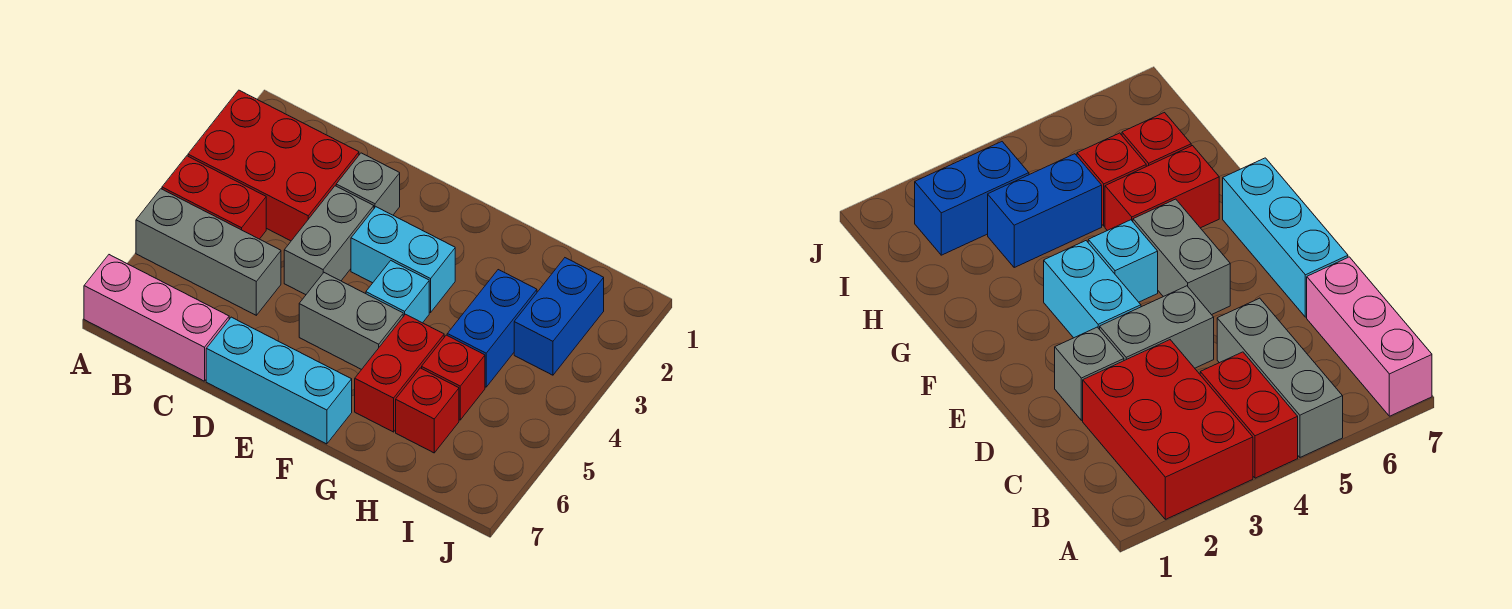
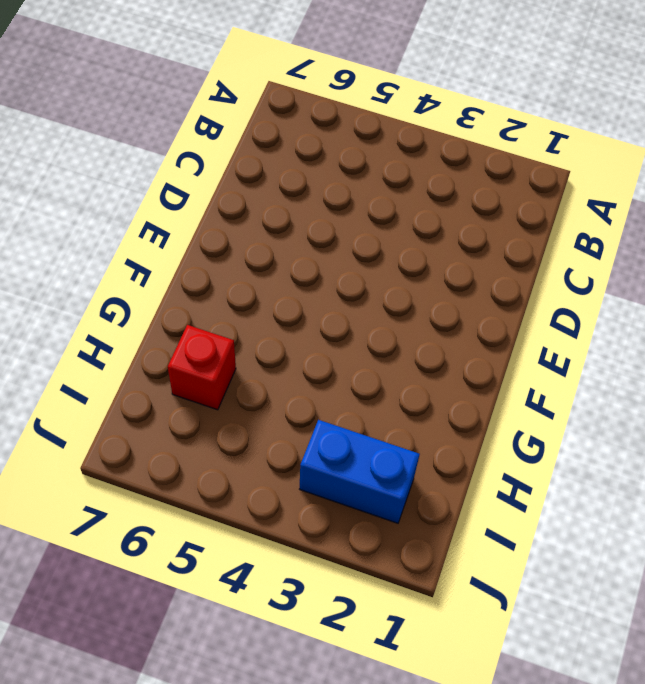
none -> red brick A2:C3 level 1
none -> red brick A4:B4 level 1
none -> grey brick A5:C5 level 1

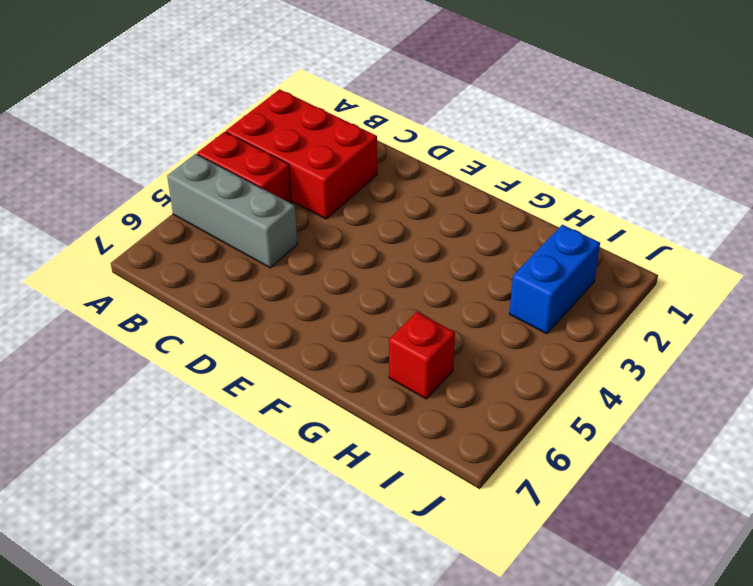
none -> pink brick A7:C7 level 1
none -> grey brick D2 level 1
none -> grey brick D3:D4 level 1

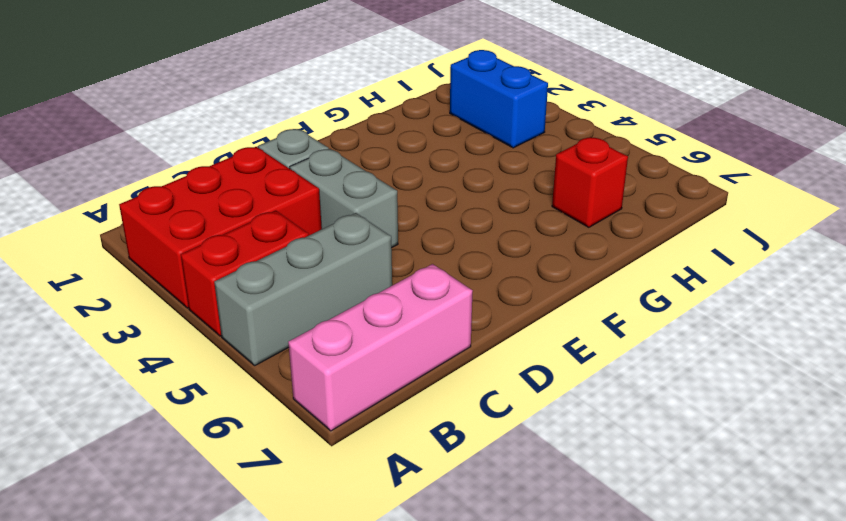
none -> cyan brick D7:F7 level 1
none -> cyan brick E3:F3 level 1
none -> grey brick E5:F5 level 1

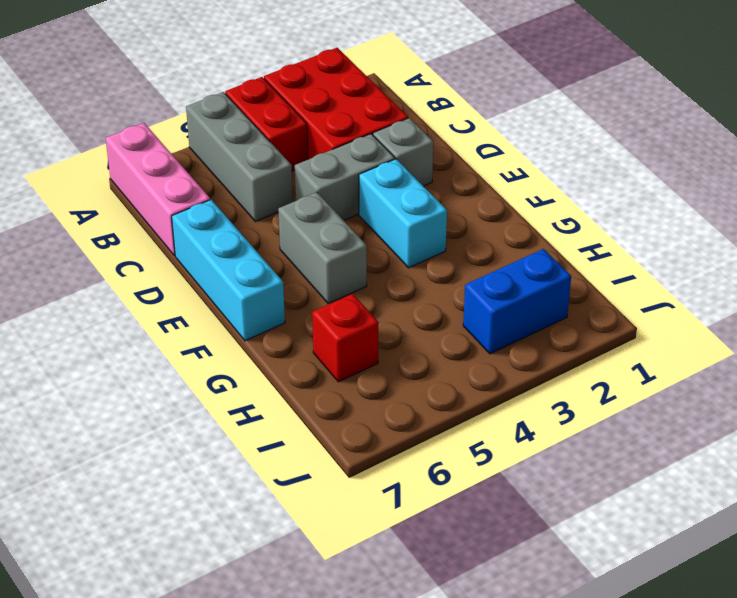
none -> cyan brick F4 level 1
none -> red brick G5:G6 level 1
none -> blue brick H3:H4 level 1

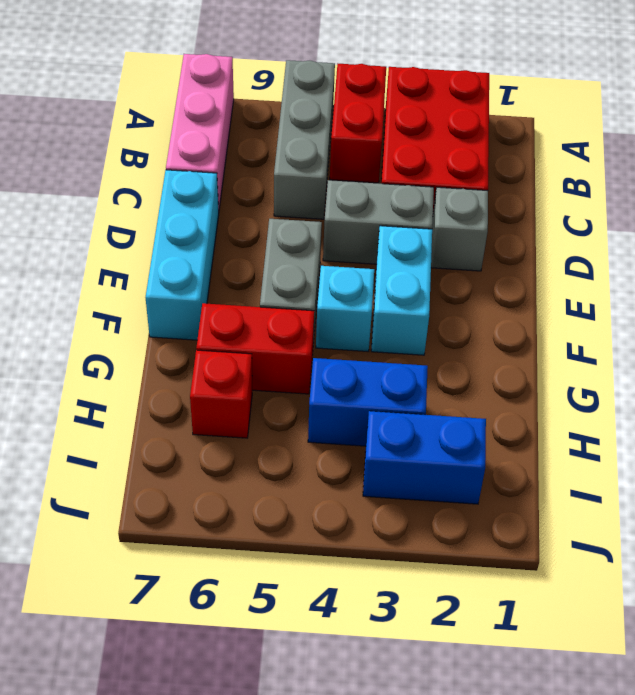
none -> red brick H5 level 1

